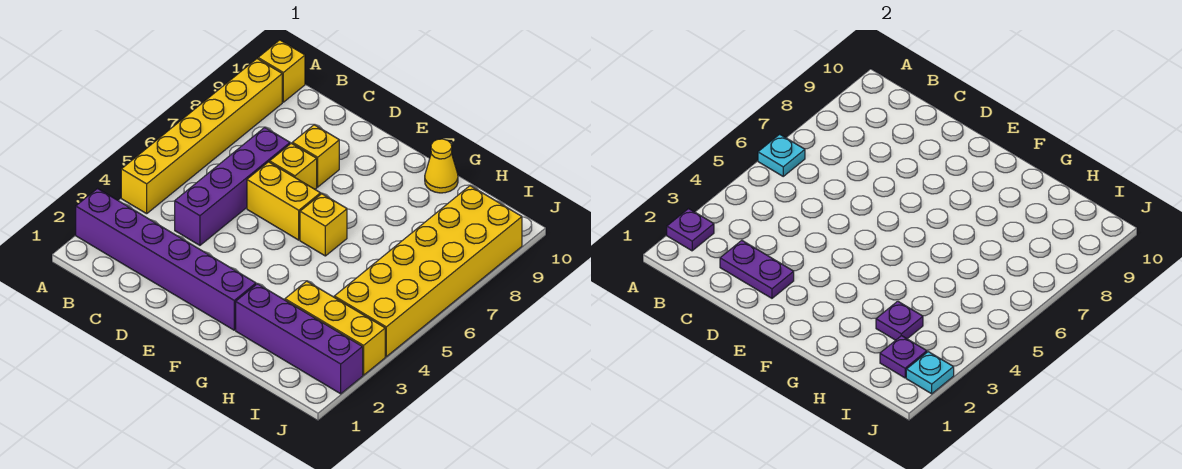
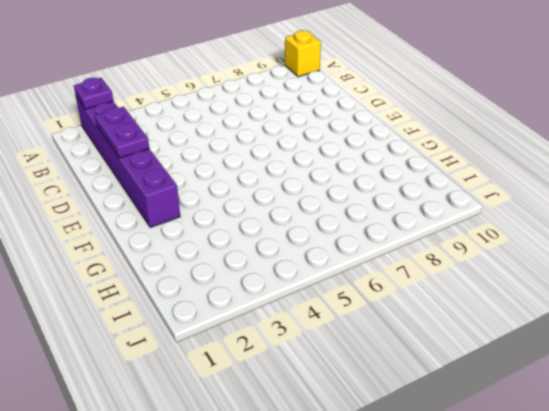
none -> yellow brick A4:A9 level 1
none -> purple brick C4:C7 level 1
none -> yellow brick D6:E6 level 1

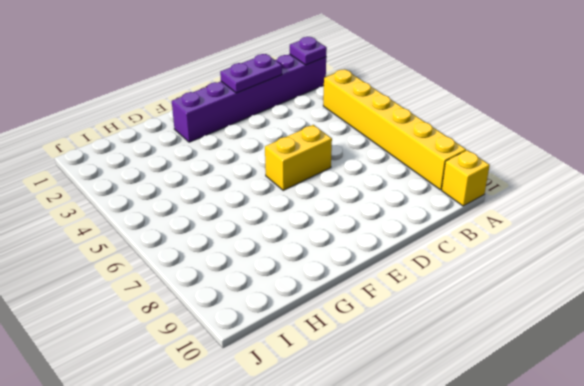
none -> purple brick C4:C7 level 1
none -> yellow brick D7 level 1
none -> yellow brick D8 level 1

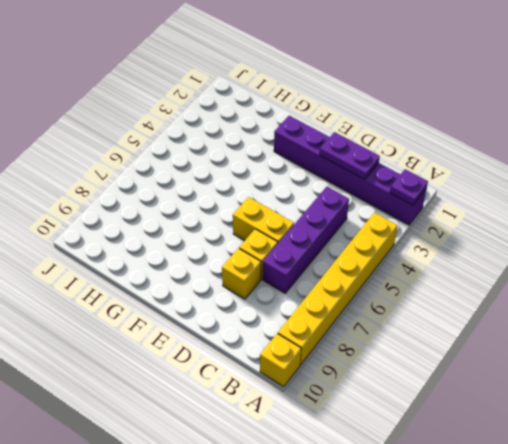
none -> yellow brick F6 level 1
none -> purple brick G2:J2 level 1
none -> yellow cone G10 level 1

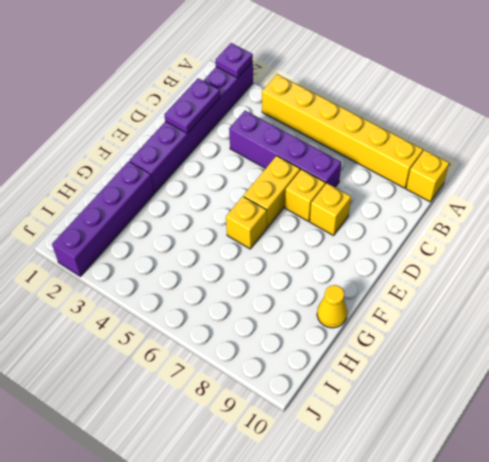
none -> yellow brick H3:J3 level 1
none -> yellow brick I4:J9 level 1
none -> cyan plate A6 level 2

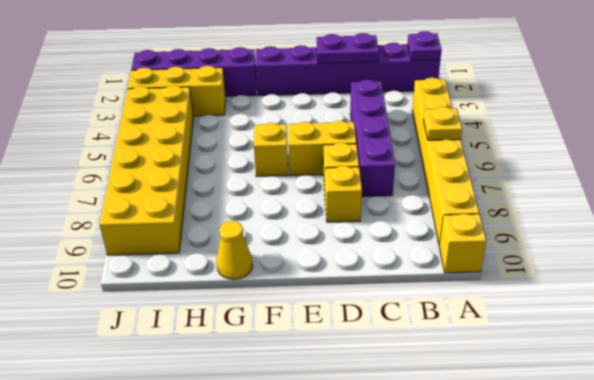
yellow plate A6 level 2 -> cyan plate A6 level 2
none -> purple plate H3 level 2
none -> purple plate I2 level 2
none -> cyan plate J2 level 2

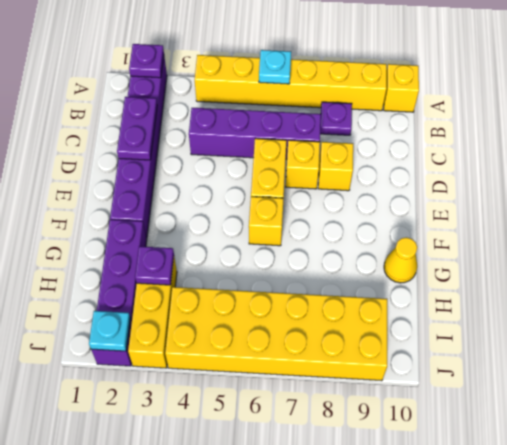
purple plate B8 level 1 -> purple plate I2 level 2

